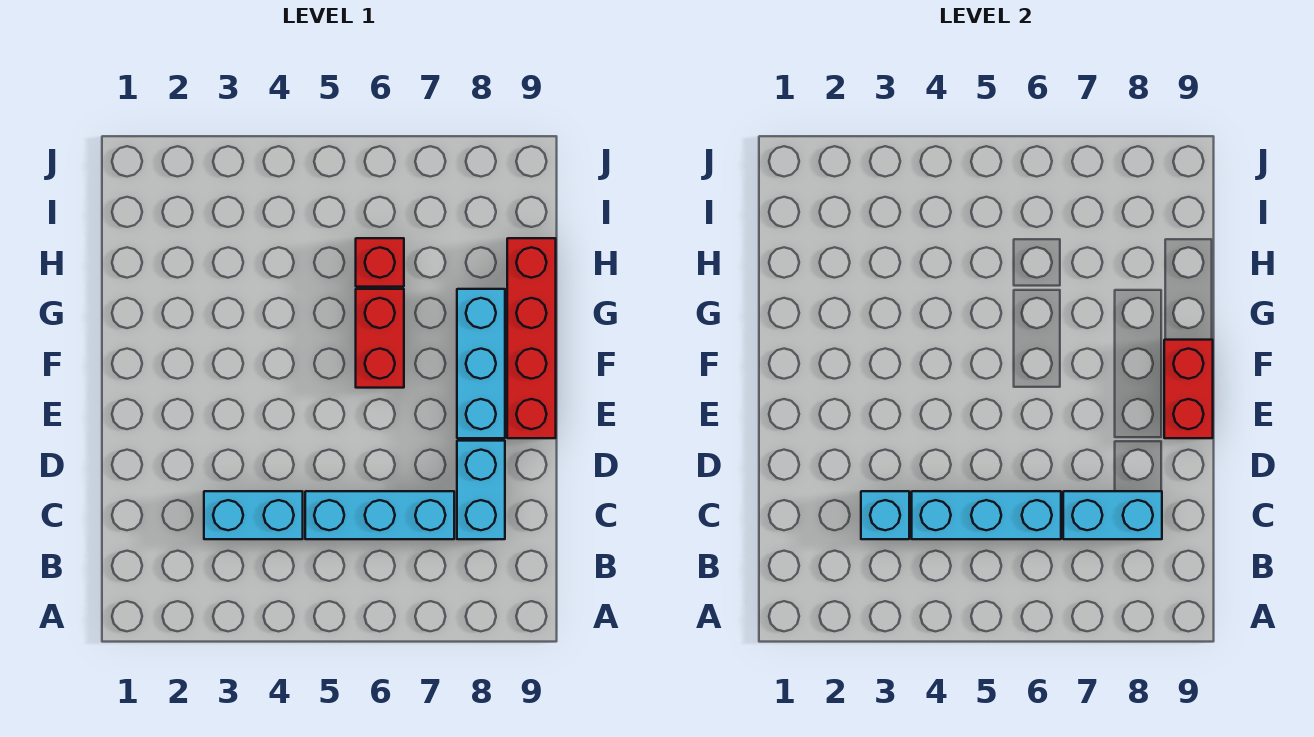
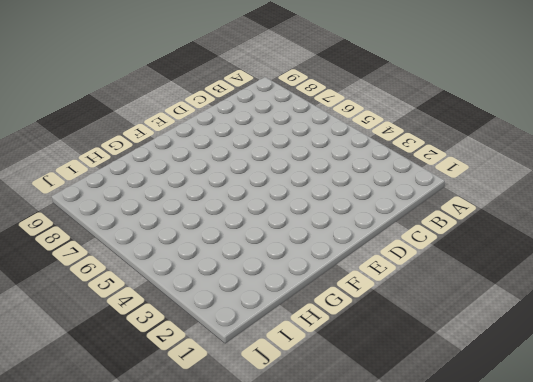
none -> cyan brick C3:C4 level 1
none -> cyan brick C5:C7 level 1

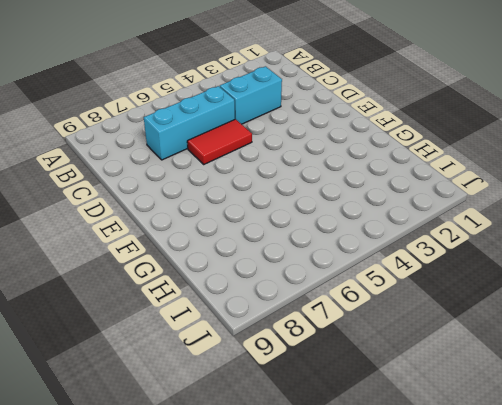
red tile D5:D6 level 1 -> none
none -> cyan brick C8:D8 level 1
none -> cyan brick E8:G8 level 1

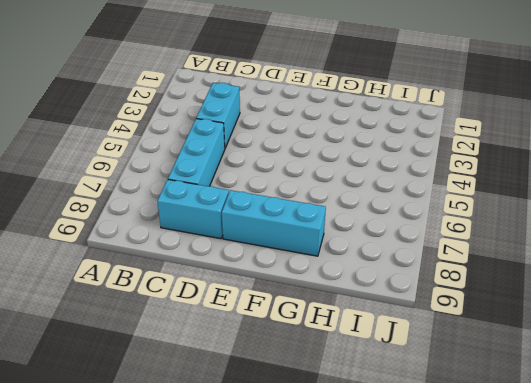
none -> red brick E9:H9 level 1
none -> red brick F6:G6 level 1

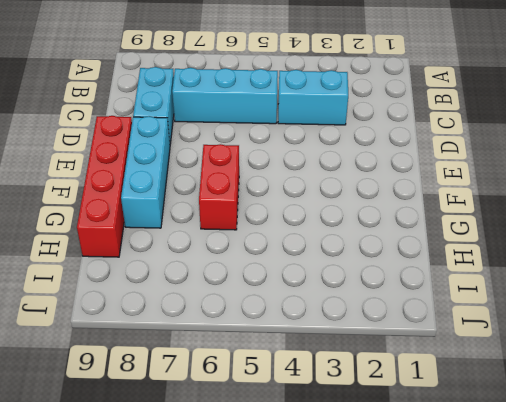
none -> red brick H6 level 1
none -> cyan brick C3 level 2

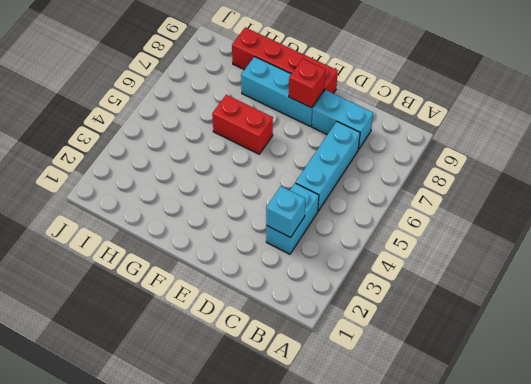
red brick E8 level 2 -> red brick H6 level 1
none -> cyan brick C4:C6 level 2
none -> cyan brick C7:C8 level 2

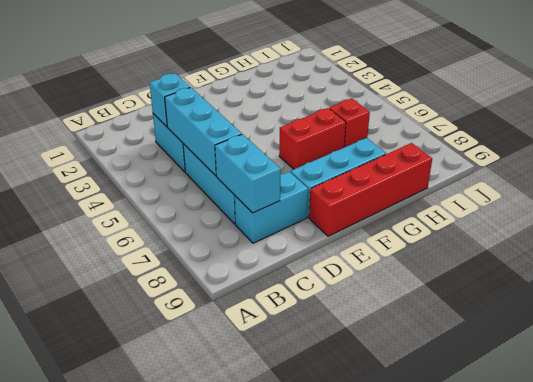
none -> red brick E9:F9 level 2

